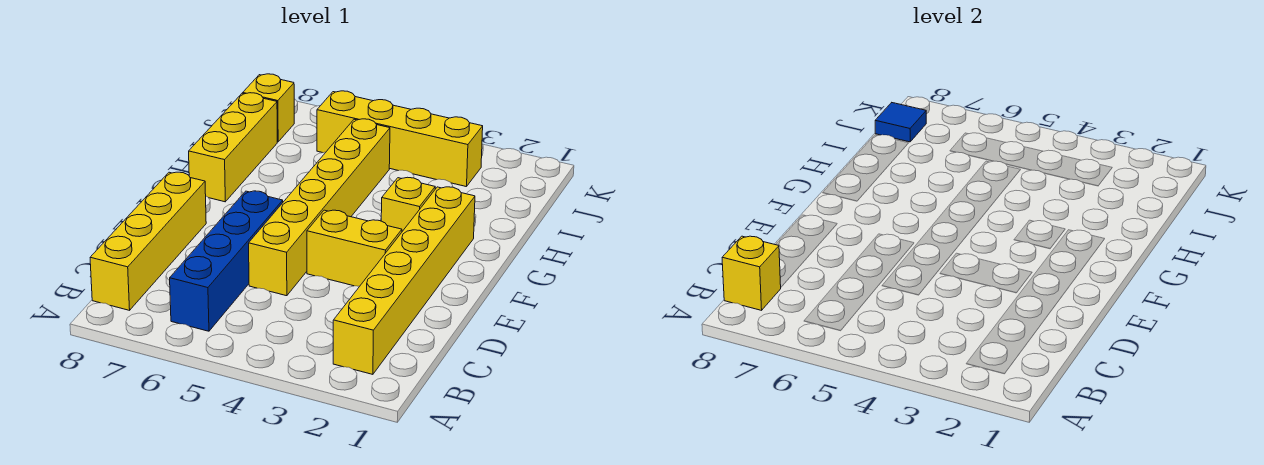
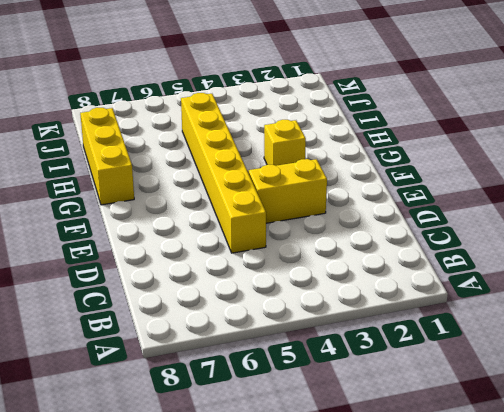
none -> yellow brick B2:G2 level 1
none -> blue brick B6:E6 level 1

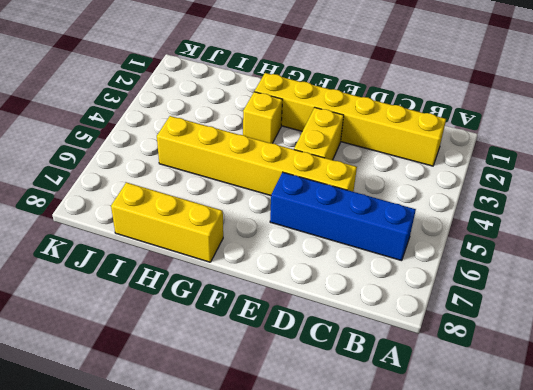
none -> yellow brick B8:E8 level 1
none -> yellow brick J3:J6 level 1

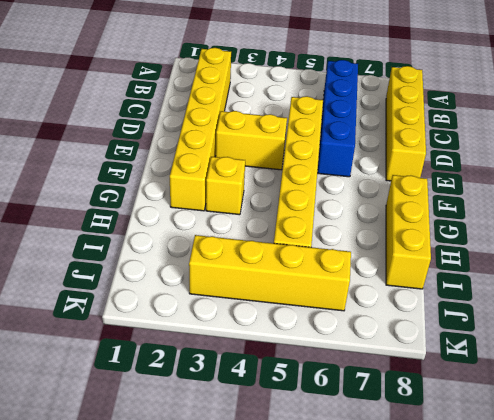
none -> yellow brick J8 level 1
none -> yellow brick B8 level 2

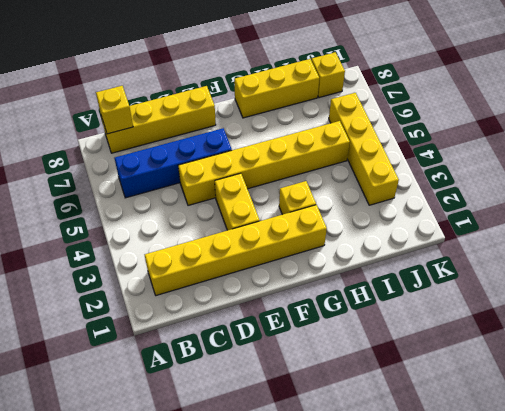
none -> blue tile J8 level 2

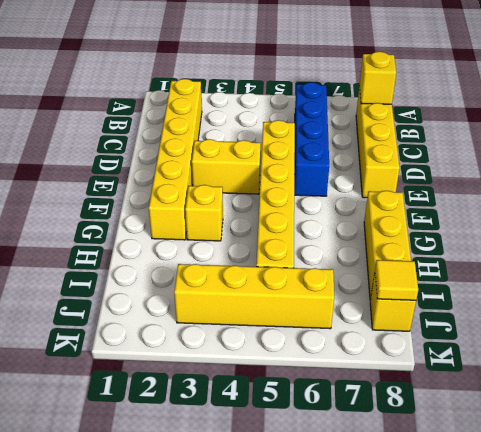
yellow tile J8 level 2 -> blue tile J8 level 2

